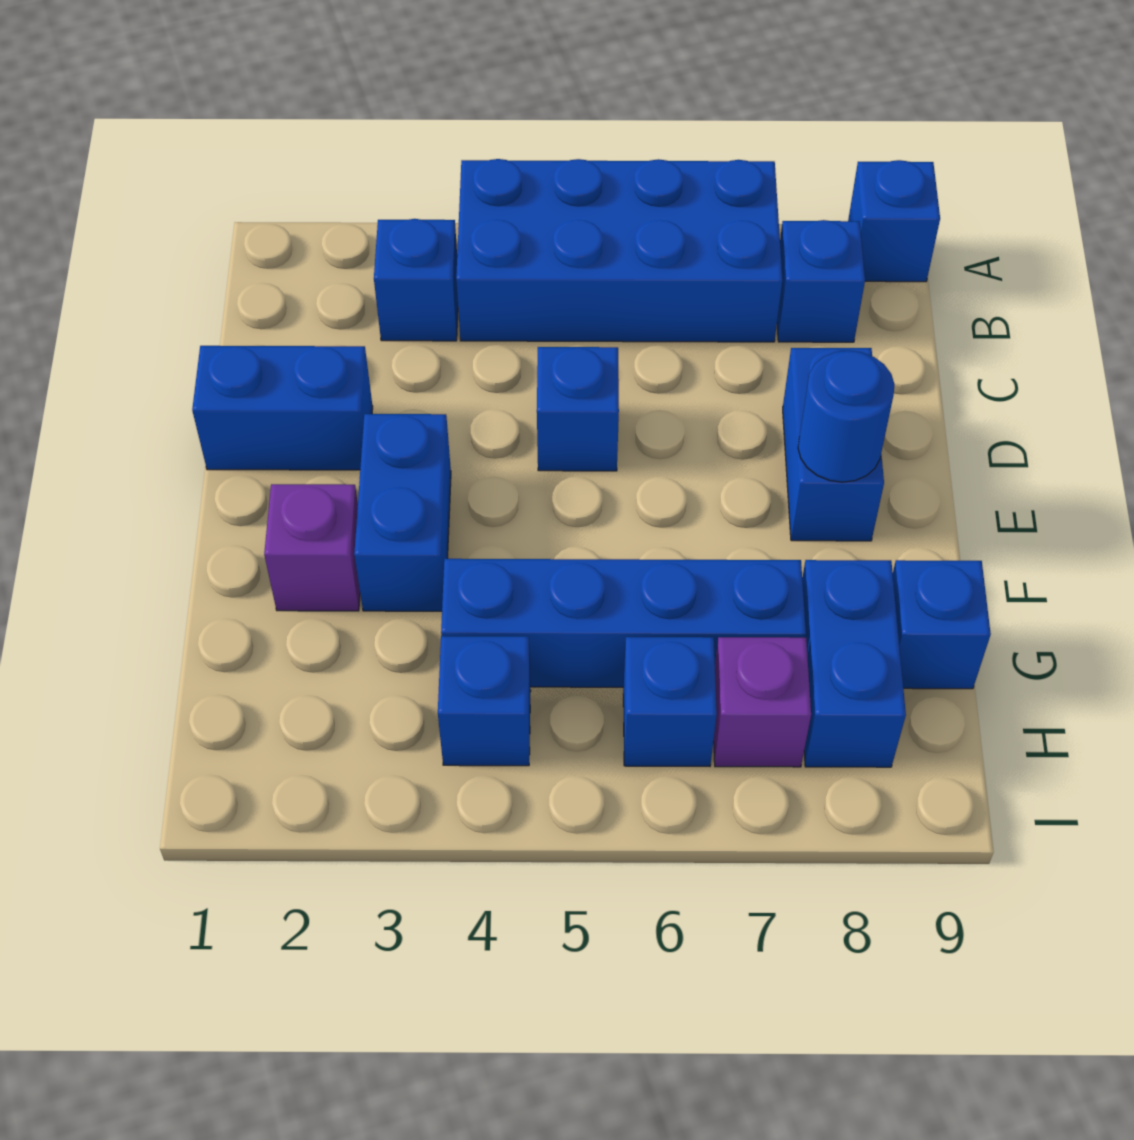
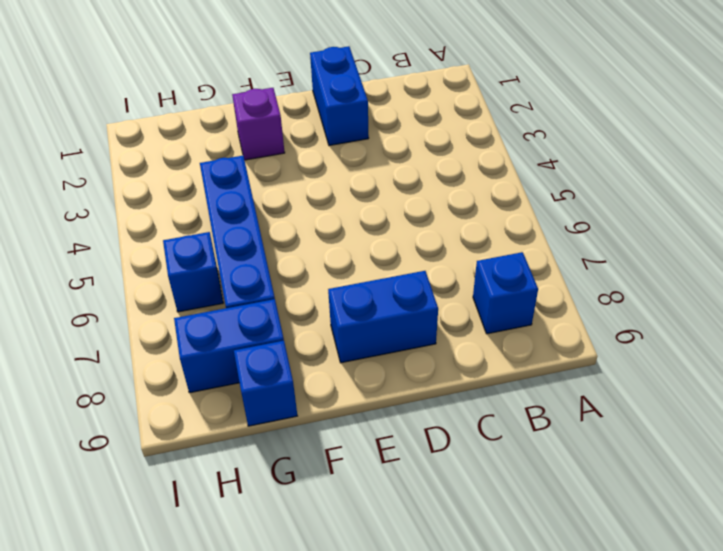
none -> blue brick A4:B7 level 1
none -> blue brick A9 level 1
none -> blue brick B3 level 1

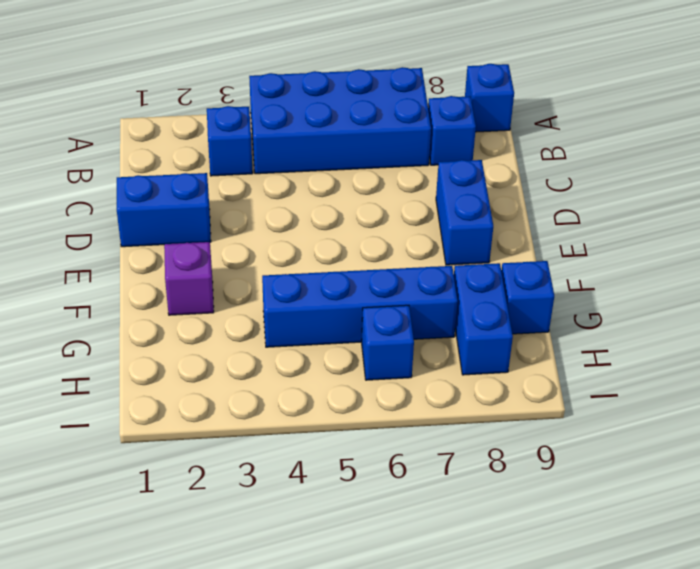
none -> blue brick D5 level 1
none -> blue brick E3:F3 level 1
none -> blue brick H4 level 1

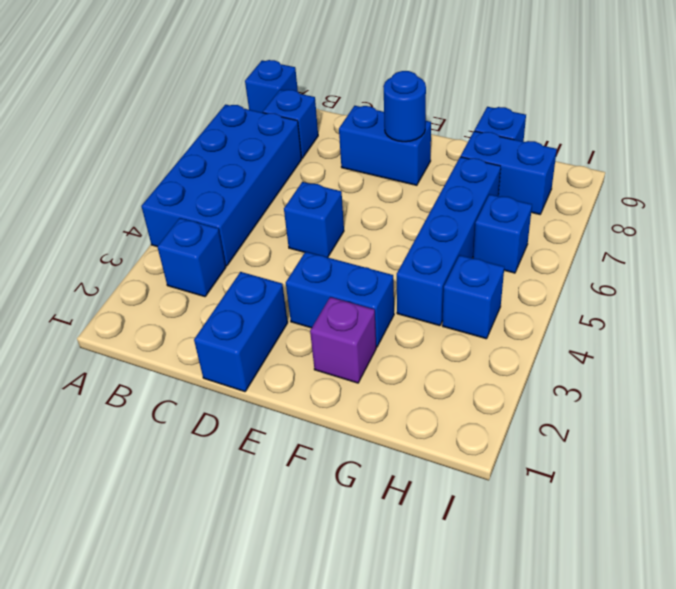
none -> purple brick H7 level 1

